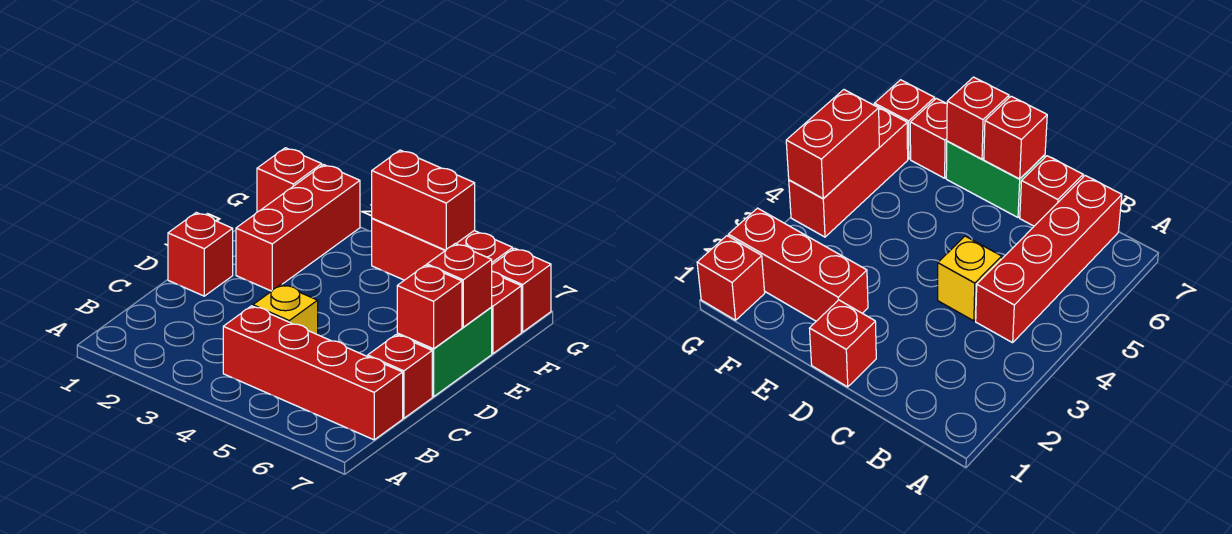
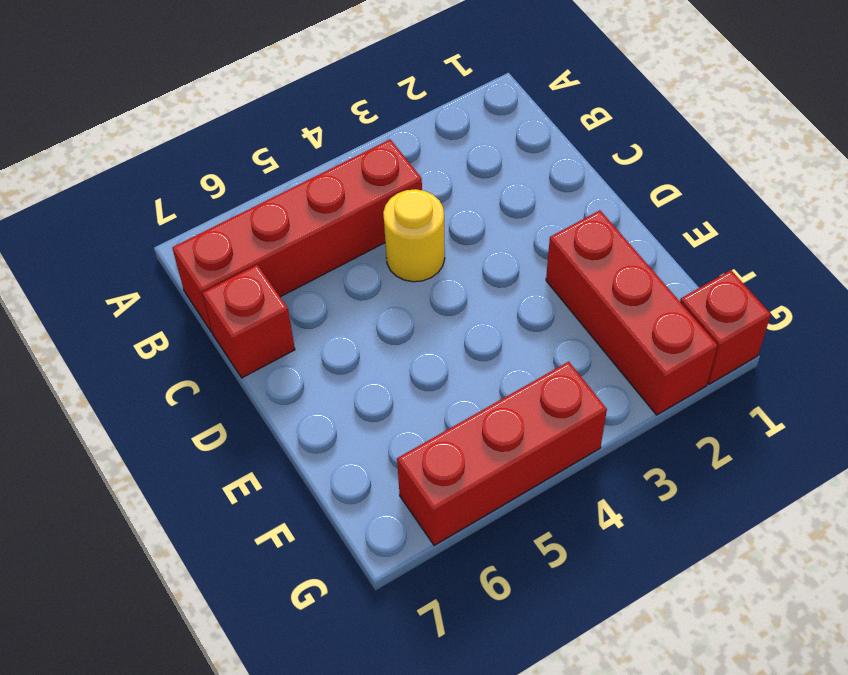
yellow round brick C4 level 1 -> yellow brick C4 level 1
none -> red brick D1 level 1
none -> green brick D7:E7 level 1
none -> red brick F7 level 1

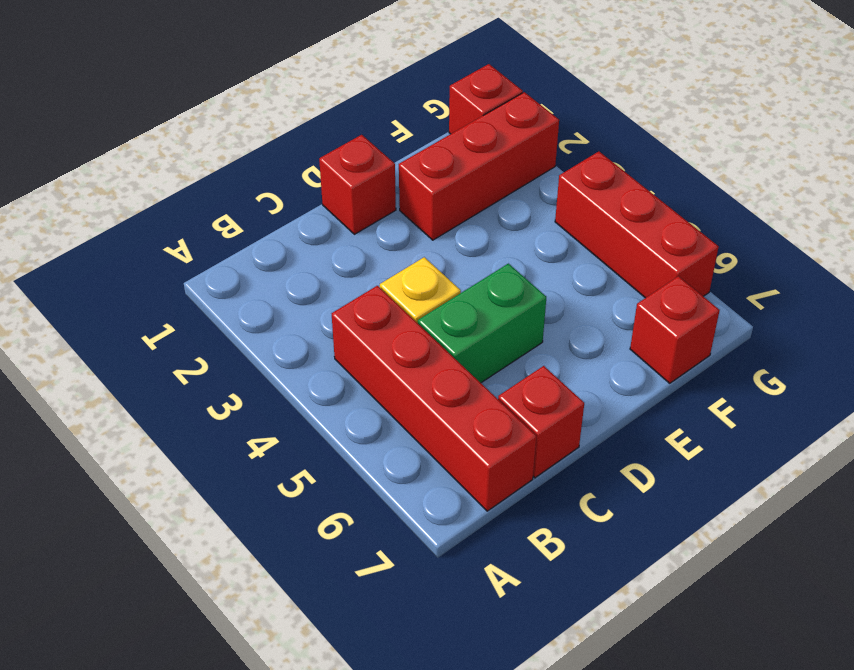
green brick C5:D5 level 1 -> green brick D7:E7 level 1
none -> red brick G7 level 1
none -> red brick D7 level 2
none -> red brick E7 level 2

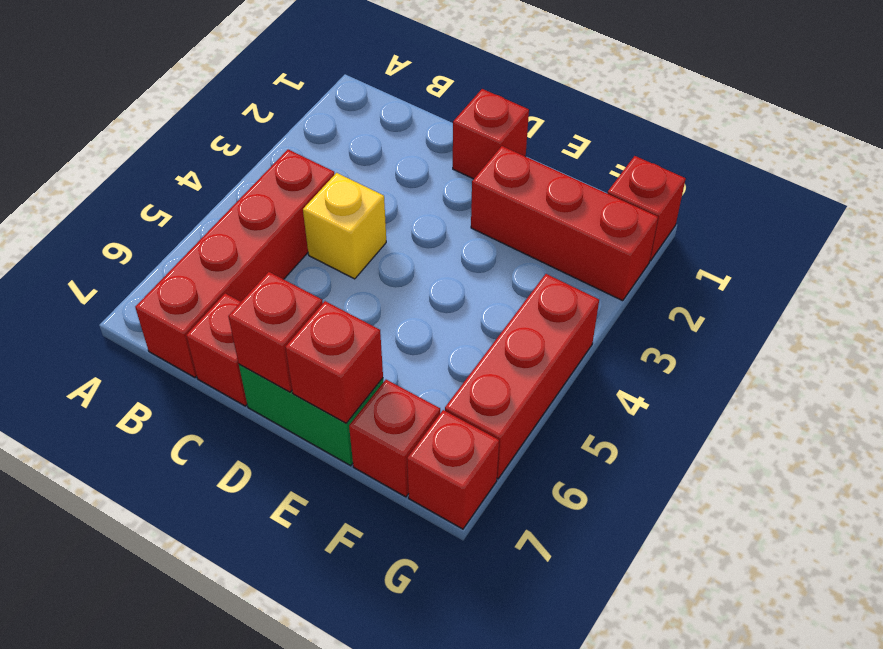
none -> red brick G4:G5 level 2

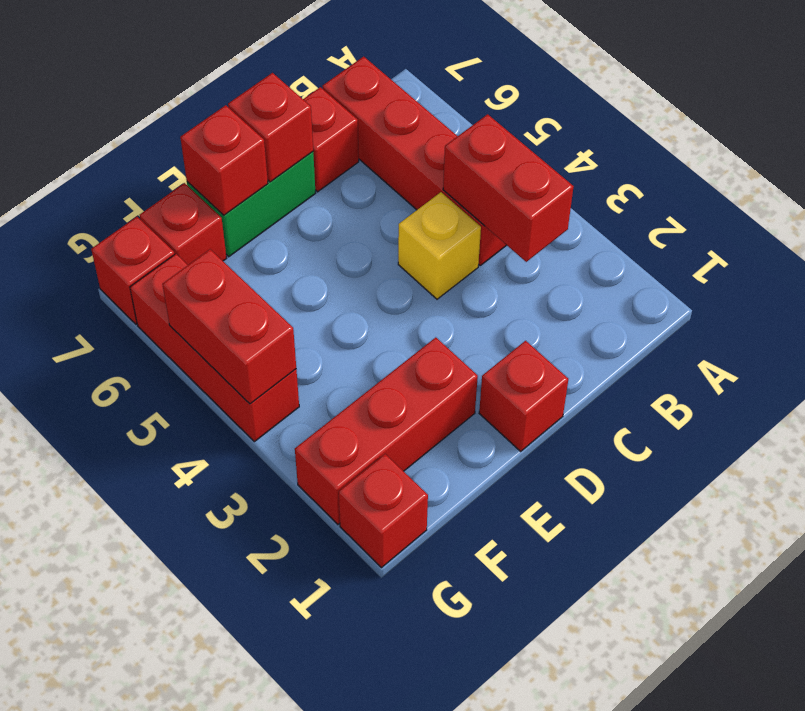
red brick B3:B4 level 2 -> none

